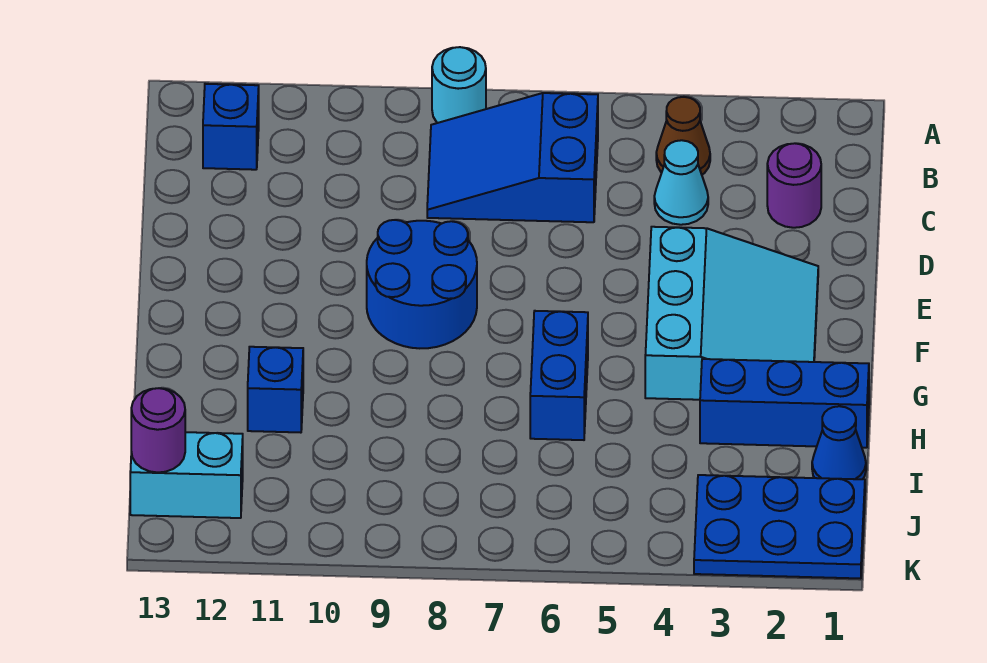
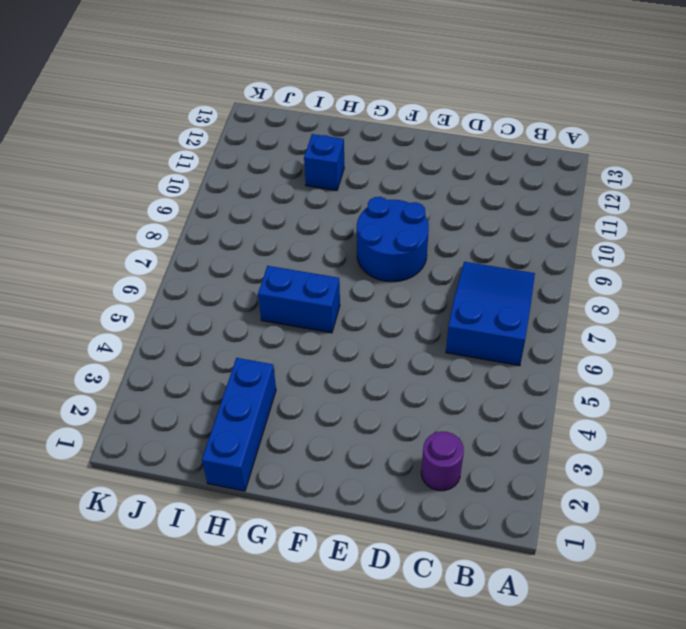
none -> cyan round brick A8 level 1
none -> brown cone B4 level 1
none -> blue brick B12 level 1

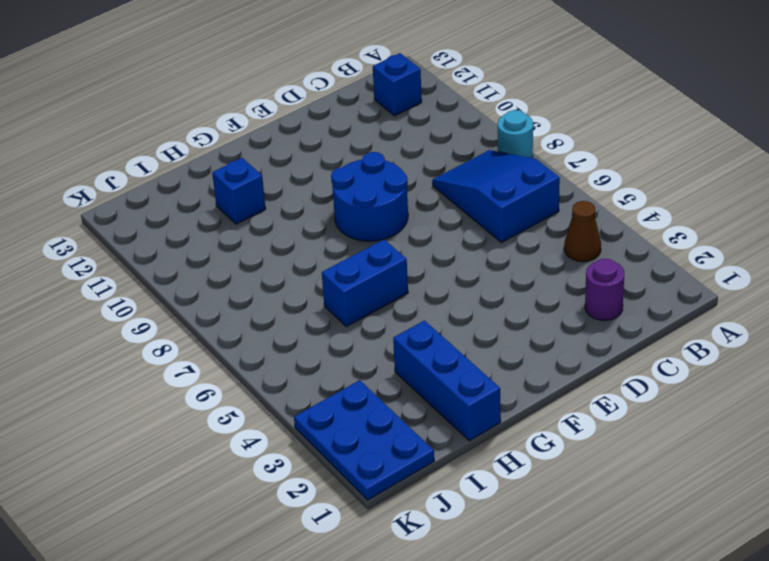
none -> cyan cone C4 level 1
none -> cyan slope E2:G4 level 1 top 4
none -> blue cone I1 level 1

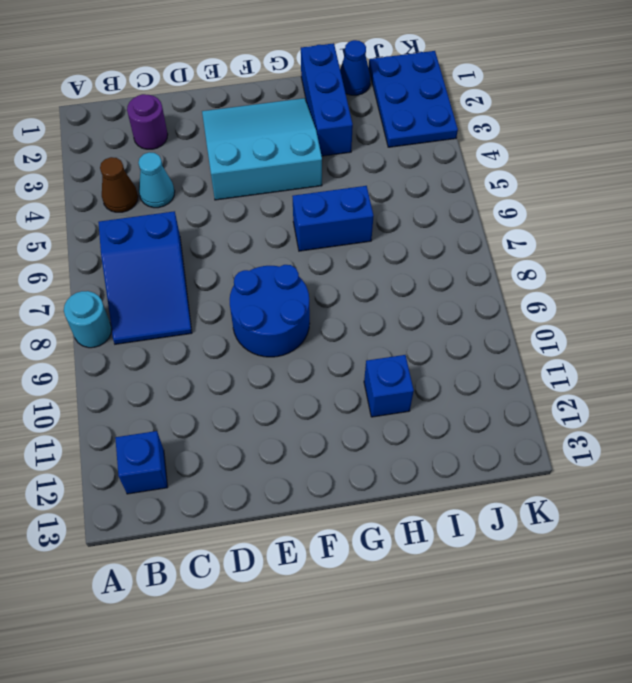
none -> cyan brick J12:J13 level 1
none -> purple round brick J13 level 2

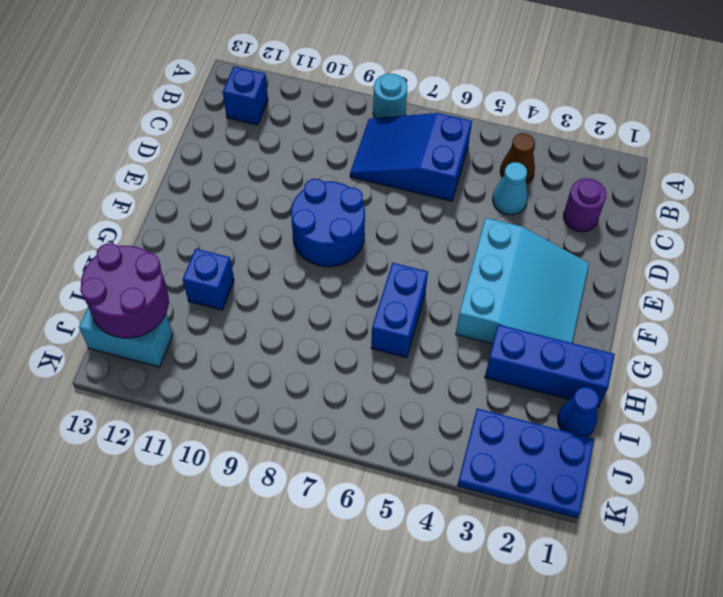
purple round brick I12:J13 level 2 -> purple round brick J13 level 2

